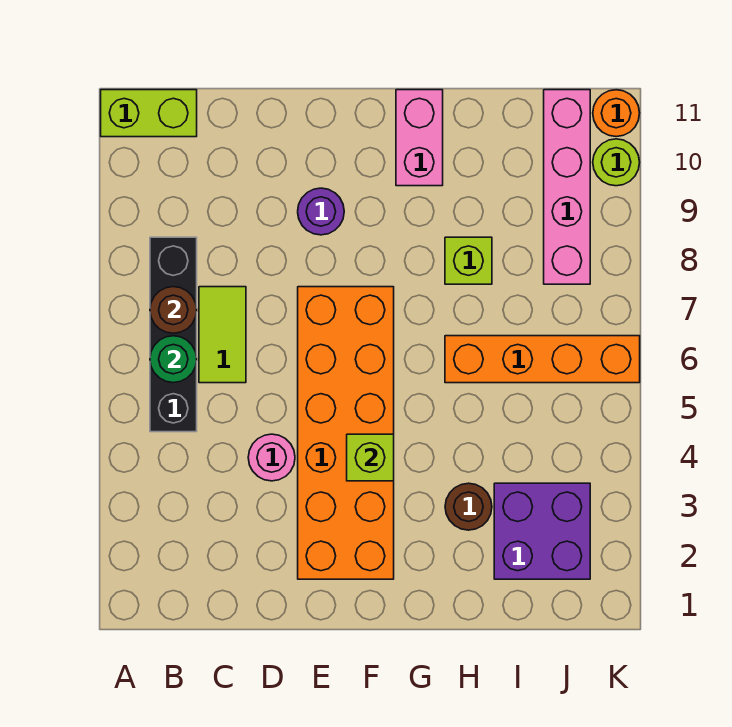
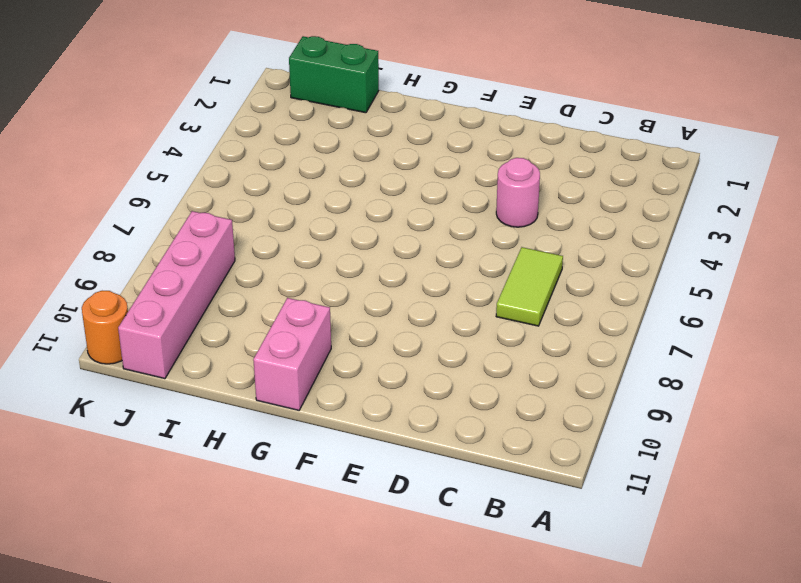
green brick I1:J1 level 1 -> none
none -> lime brick A11:B11 level 1
none -> black brick B5:B8 level 1
none -> orange brick E2:F7 level 1

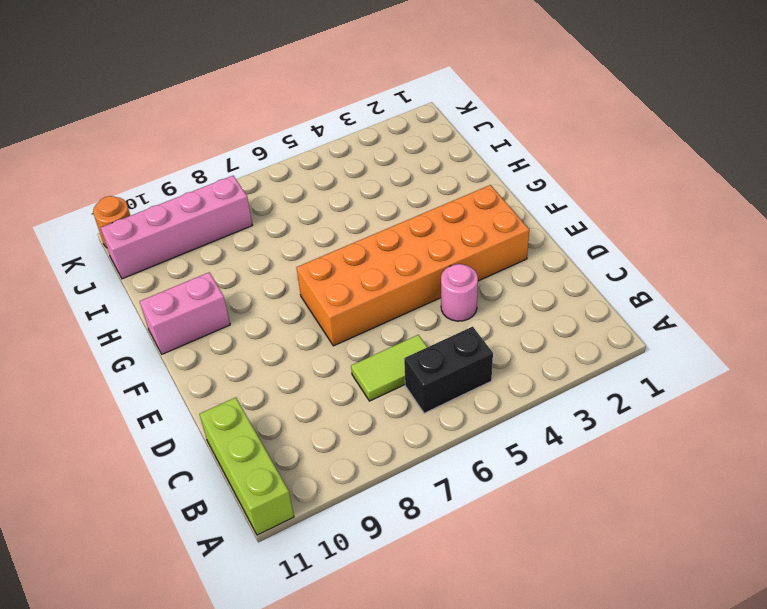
lime brick A11:C11 level 1 -> lime brick A11:B11 level 1
black brick B5:B6 level 1 -> black brick B5:B8 level 1
none -> purple round brick E9 level 1
none -> brown round brick H3 level 1
none -> orange brick H6:K6 level 1

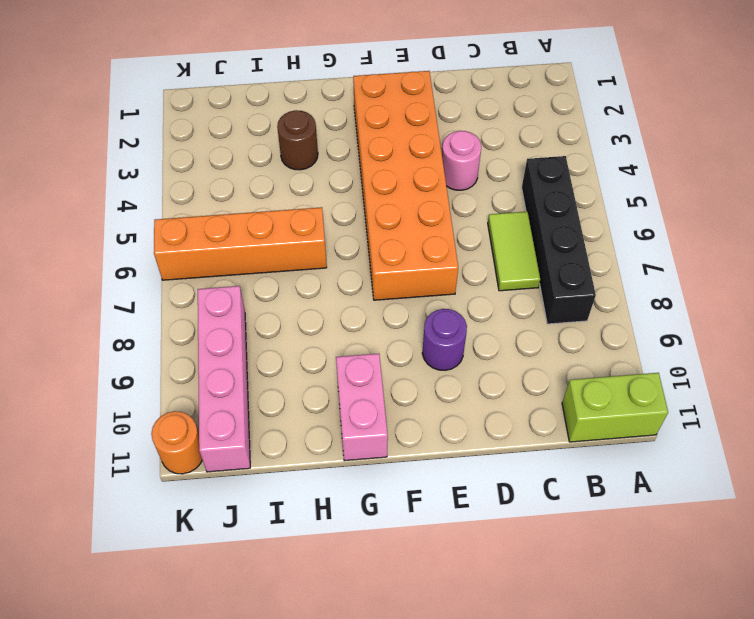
none -> lime brick H8 level 1
none -> purple brick I2:J3 level 1
none -> lime round brick K10 level 1

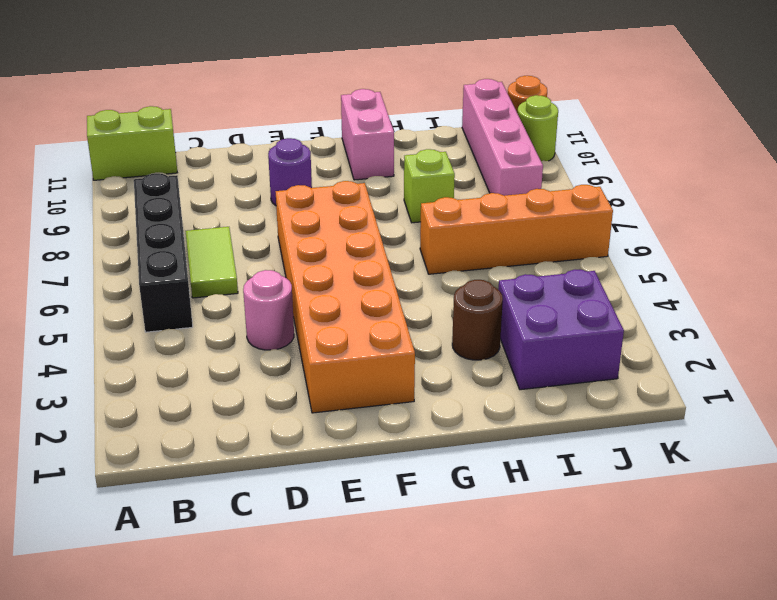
none -> green round brick B6 level 2
none -> brown round brick B7 level 2
none -> lime brick F4 level 2

